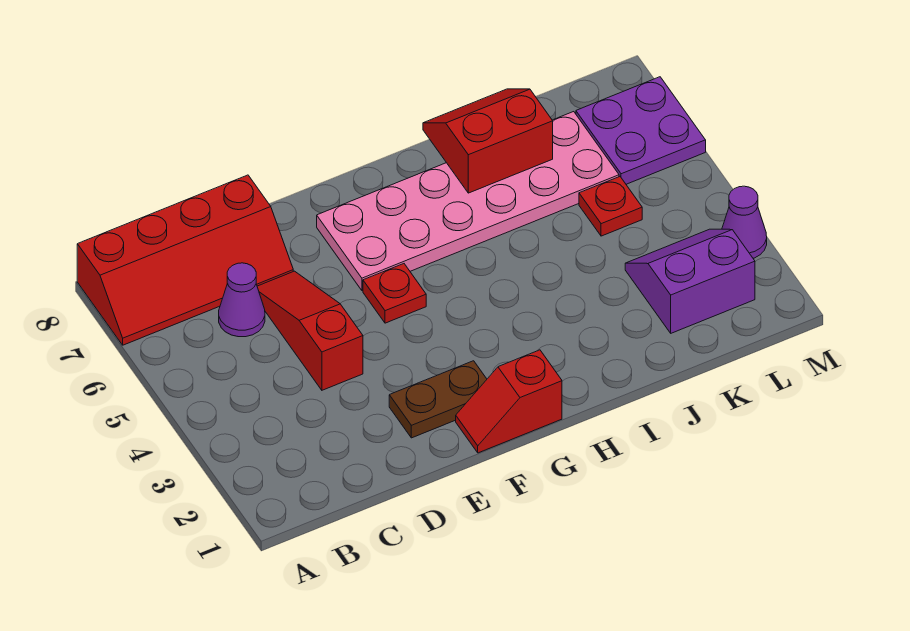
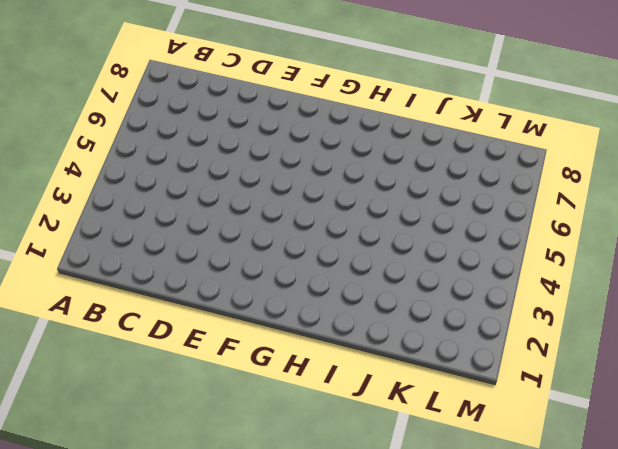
none -> red slope A7:D8 level 1 top 8
none -> purple cone C6 level 1
none -> red slope D4:D6 level 1 top 4

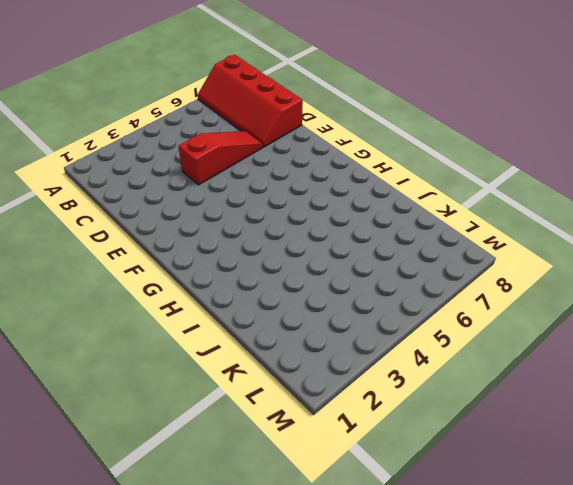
none -> purple cone C6 level 1
none -> brown plate E2:F2 level 1
none -> red slope F1:G1 level 1 top G

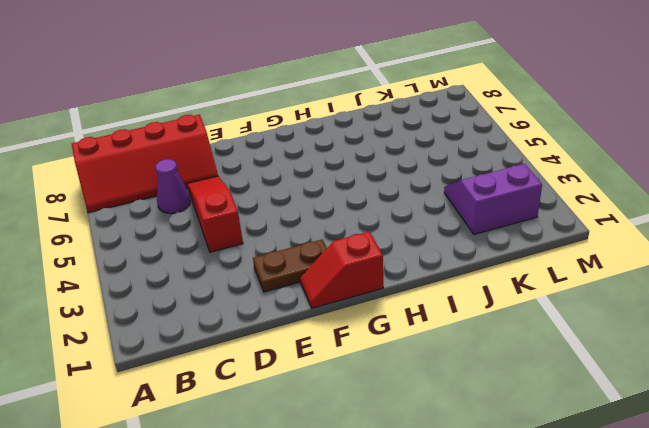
none -> red plate F5 level 1
none -> pink plate F6:K7 level 1
none -> red plate K5 level 1

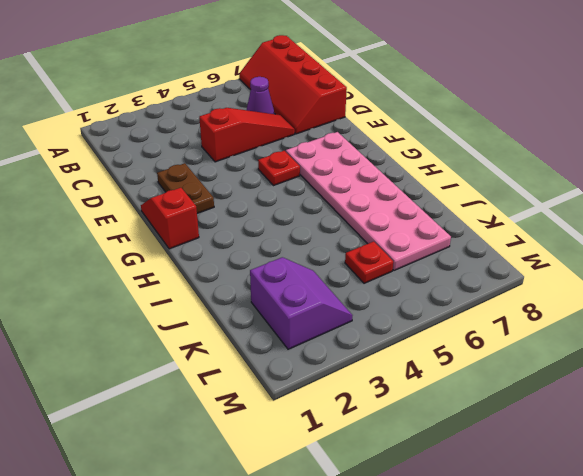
none -> purple plate L6:M7 level 1
none -> purple cone M3 level 1
none -> red slope I7:J8 level 2 top 7

